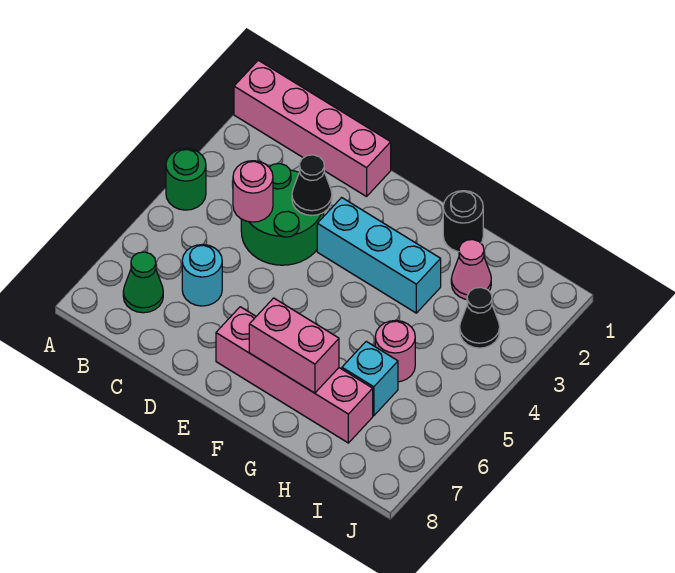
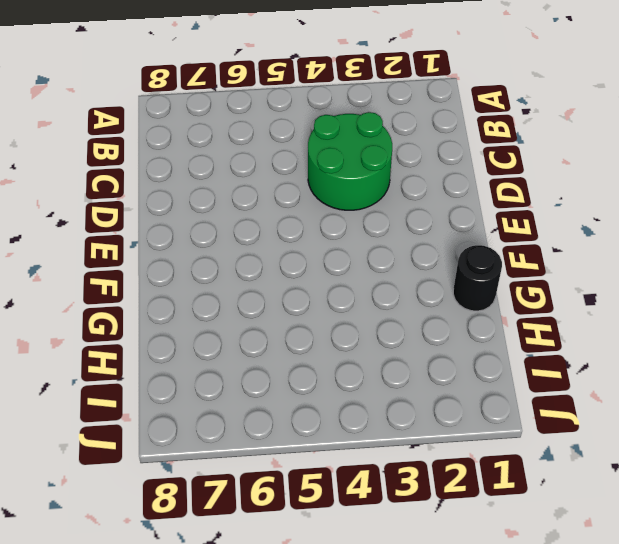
none -> pink brick A1:D1 level 1
none -> green round brick A4 level 1
none -> green cone B7 level 1

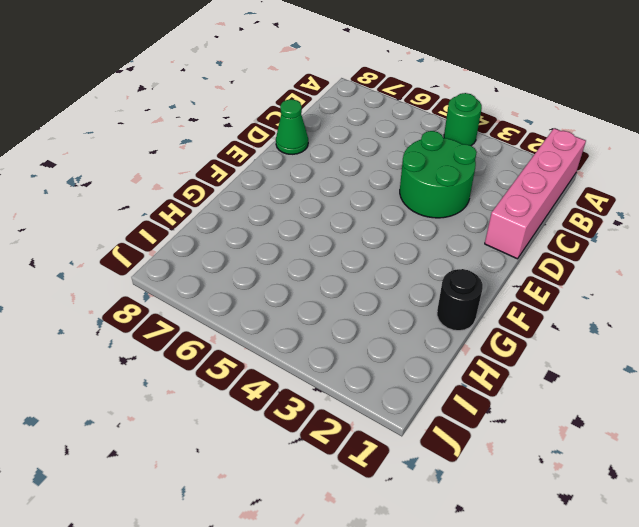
green cone D8 level 1 -> green cone B7 level 1
none -> cyan round brick C6 level 1
none -> cyan brick E3:G3 level 1
none -> pink brick E7:H7 level 1

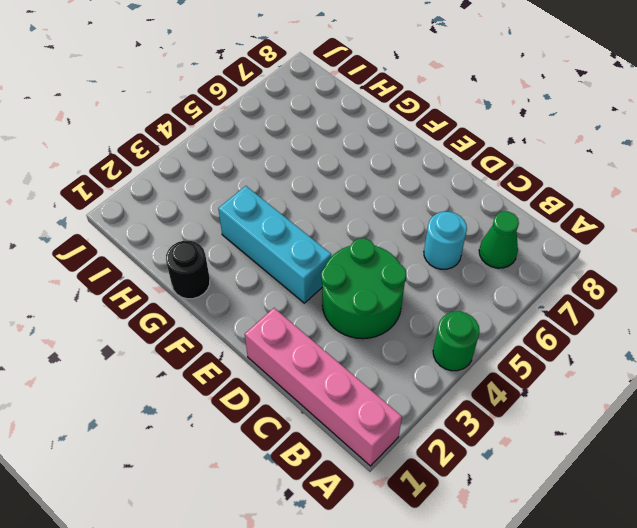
none -> pink brick E7:H7 level 1
none -> pink cone H2 level 1
none -> pink round brick H5 level 1

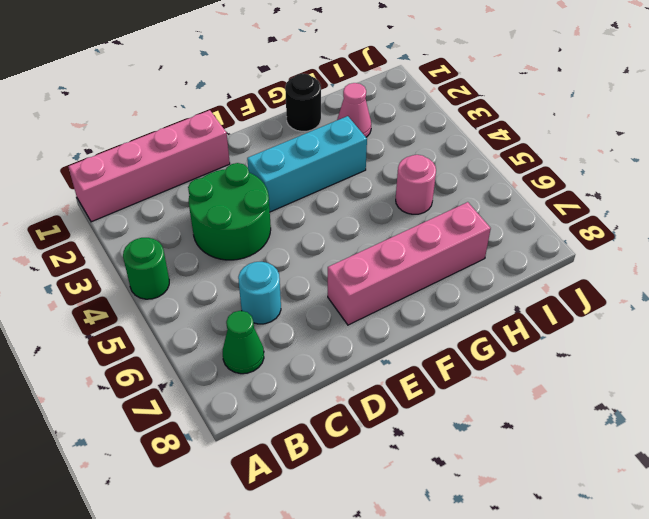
none -> cyan brick H6 level 1
none -> black cone I3 level 1
none -> pink round brick C4 level 2

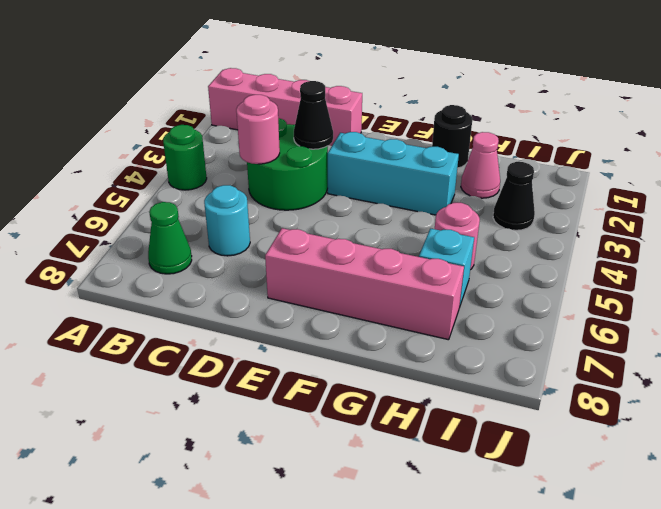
none -> pink brick F7:G7 level 2

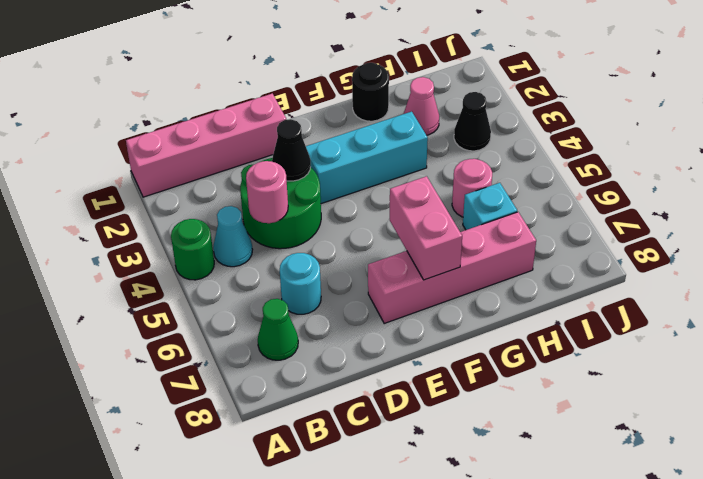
cyan cone B4 level 1 -> none
pink brick F6:F7 level 2 -> pink brick F7:G7 level 2

